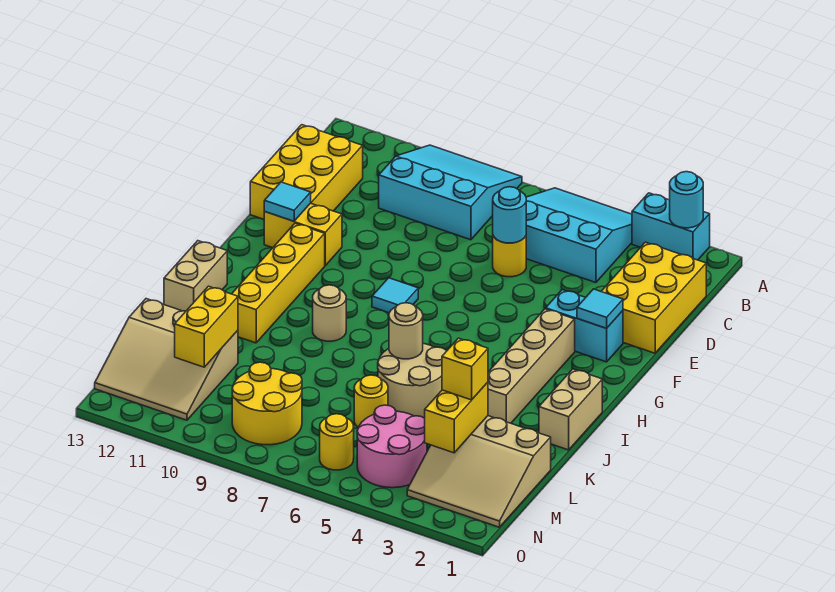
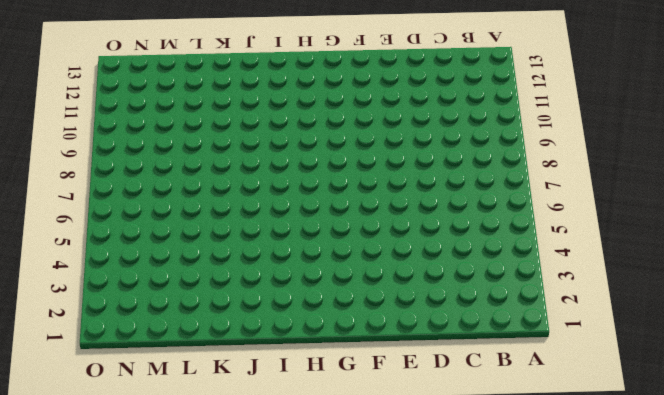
none -> cyan brick A2:A3 level 1
none -> cyan slope A4:C6 level 1 top C
none -> cyan slope A8:C10 level 1 top C

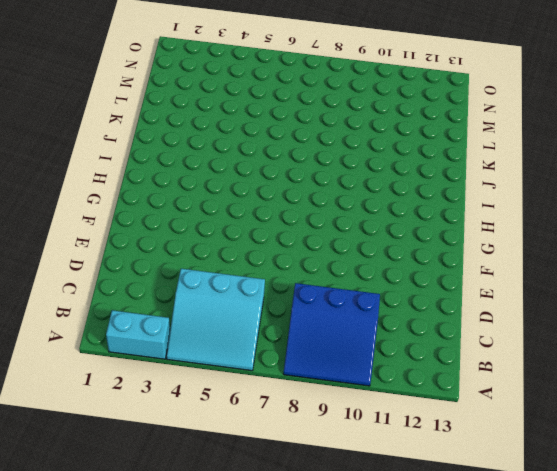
blue slope A8:C10 level 1 top C -> cyan slope A8:C10 level 1 top C
none -> yellow brick C1:E2 level 1
none -> yellow brick C12:E13 level 1
none -> yellow round brick D6 level 1

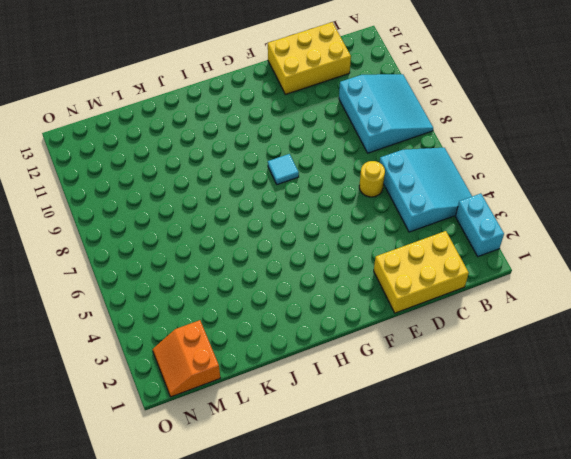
orange slope M1:N2 level 1 top M -> tan slope L1:N3 level 1 top L
none -> cyan brick F2:F3 level 1
none -> yellow brick F11:F12 level 1
none -> tan brick G3:J3 level 1

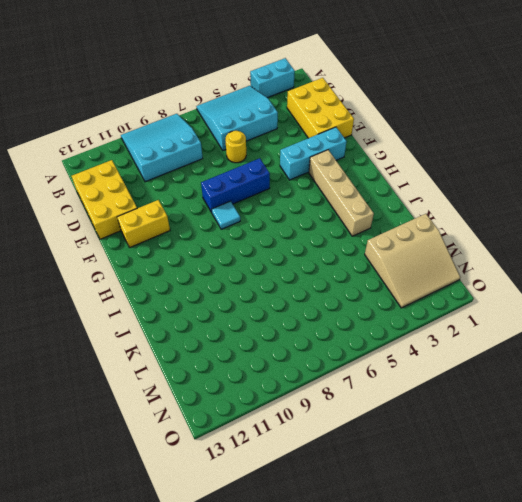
cyan brick F2:F4 level 1 -> cyan brick F2:F3 level 1
blue brick F6:F8 level 1 -> none
none -> yellow brick G11:J11 level 1
none -> tan brick I1:J1 level 1
none -> tan round brick I9 level 1

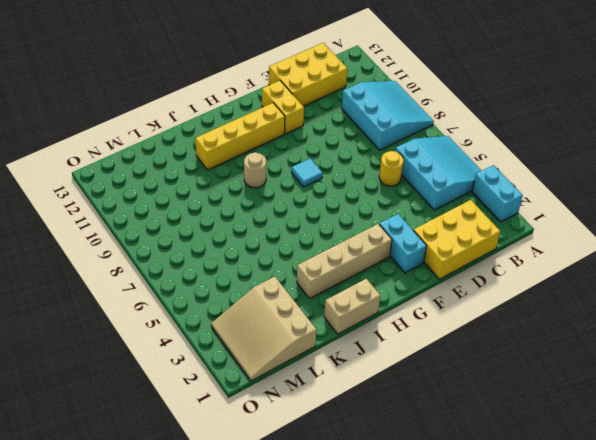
none -> tan brick I13:J13 level 1
none -> tan round brick J5:K6 level 1
none -> yellow round brick L6 level 1

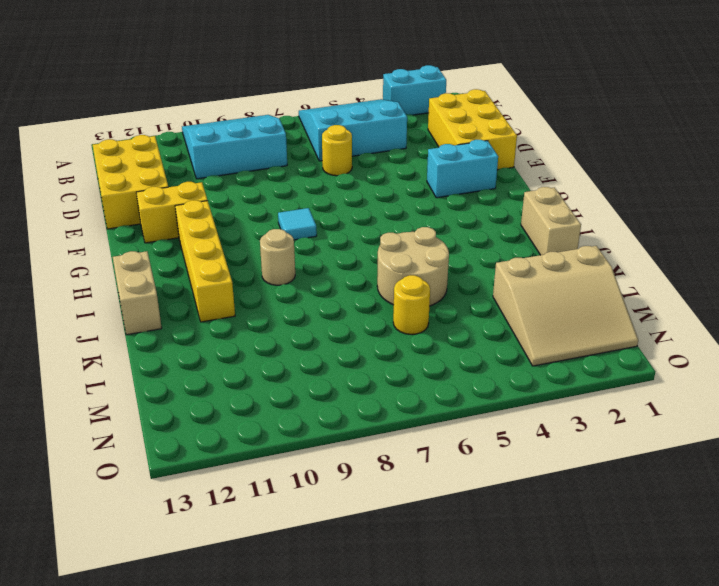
none -> tan brick G3:J3 level 1
none -> tan slope L11:N13 level 1 top L
none -> pink round brick M4:N5 level 1

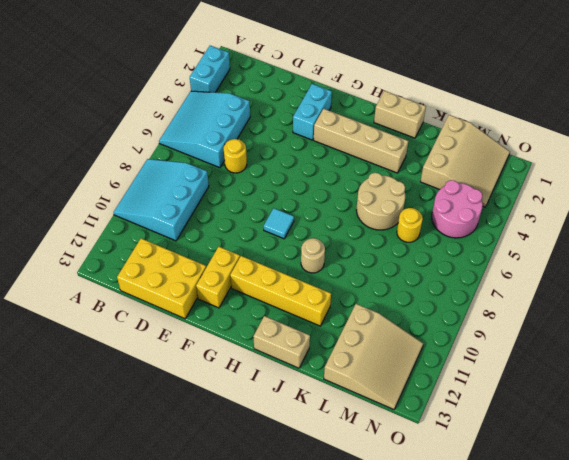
none -> yellow brick C1:E2 level 1
none -> yellow round brick M8:N9 level 1
none -> yellow round brick N6 level 1

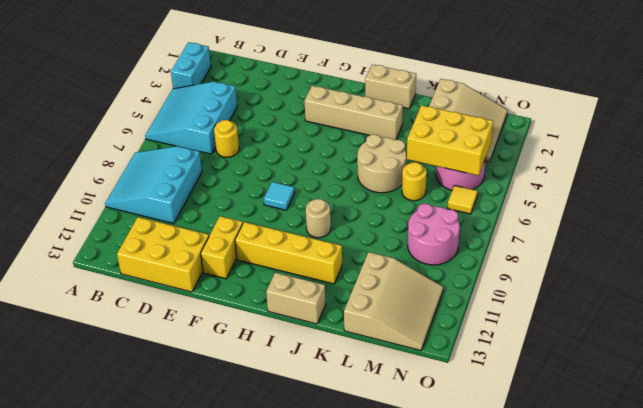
yellow brick L4:N5 level 2 -> yellow brick C1:E2 level 1
pink round brick M8:N9 level 1 -> yellow round brick M8:N9 level 1
yellow tile N6 level 1 -> yellow round brick N6 level 1
none -> cyan brick F2:F3 level 1
none -> cyan round brick A2 level 2
none -> cyan round brick D6 level 2

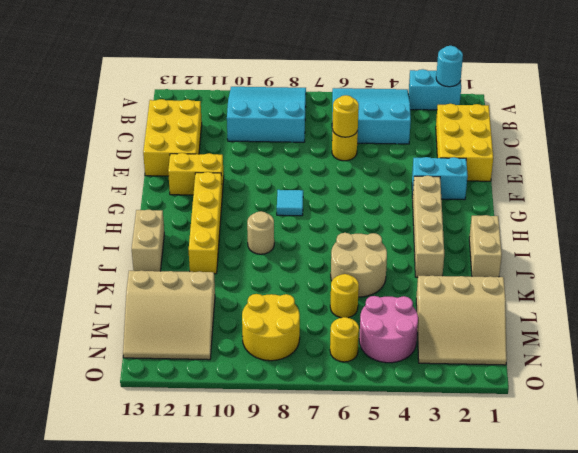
yellow round brick D6 level 2 -> cyan round brick D6 level 2
none -> cyan tile F2 level 2
none -> cyan tile F12 level 2
none -> tan round brick J6 level 2

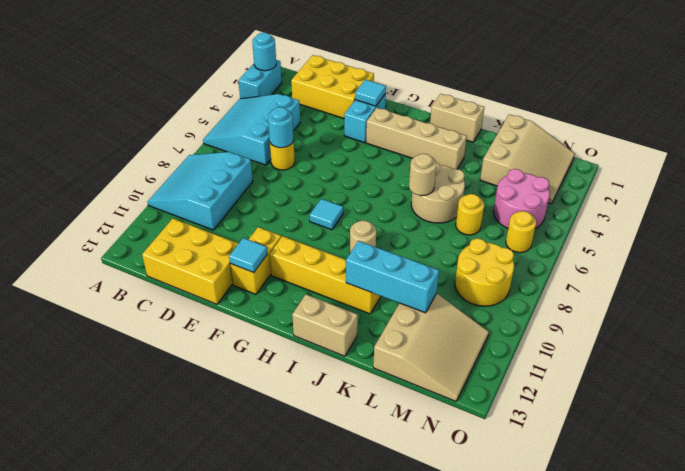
cyan brick J11:L11 level 2 -> yellow brick L11:M11 level 2
none -> yellow brick L3:M3 level 2
none -> yellow brick L3 level 3

